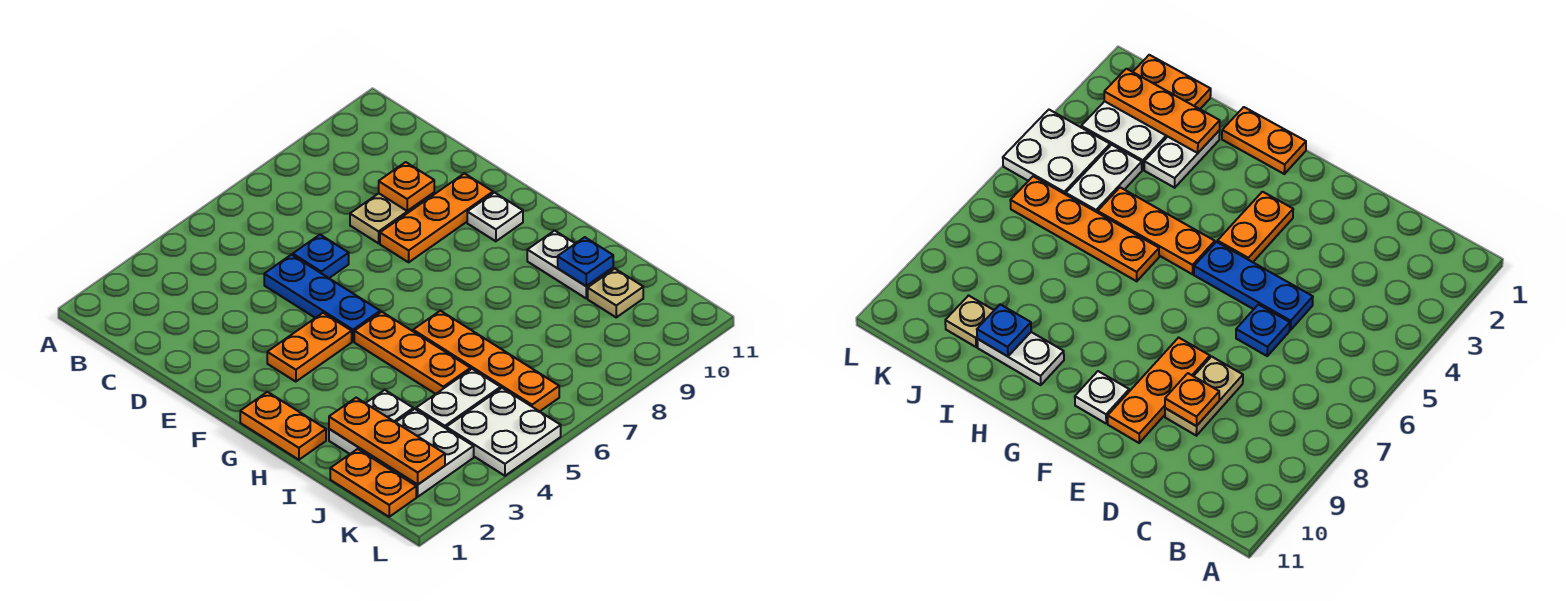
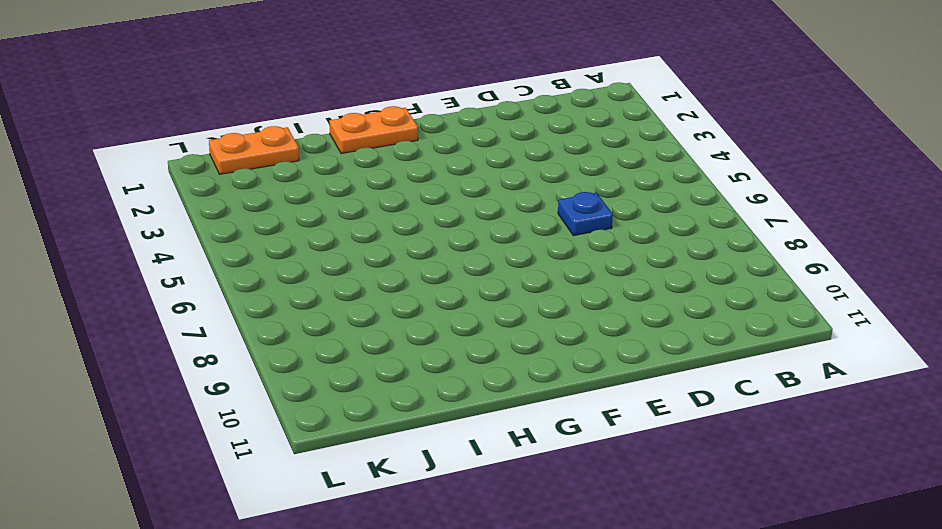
none -> blue plate D5:F5 level 1
none -> tan plate D8:D9 level 1
none -> orange plate E8:E10 level 1

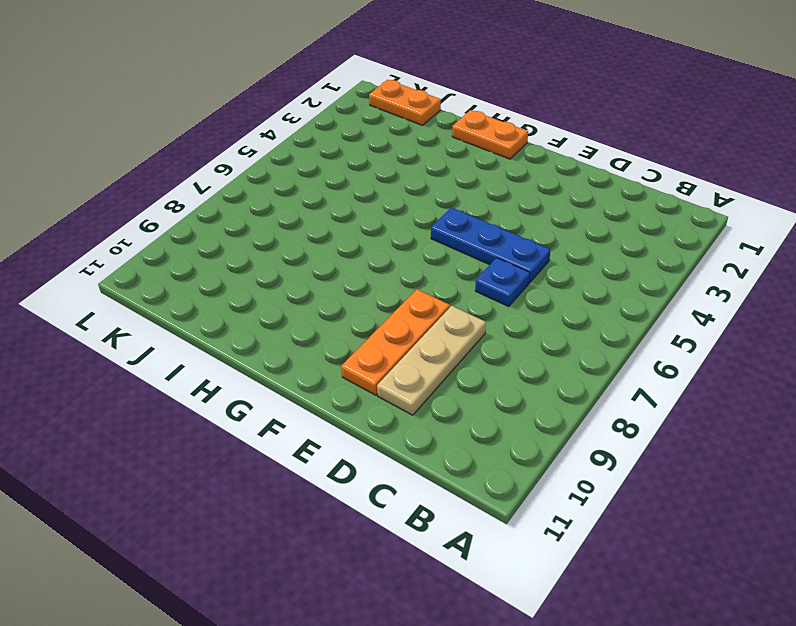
tan plate D8:D10 level 1 -> tan plate D8:D9 level 1
none -> orange plate F3:F4 level 1
none -> white plate F10 level 1
none -> orange plate G5:I5 level 1

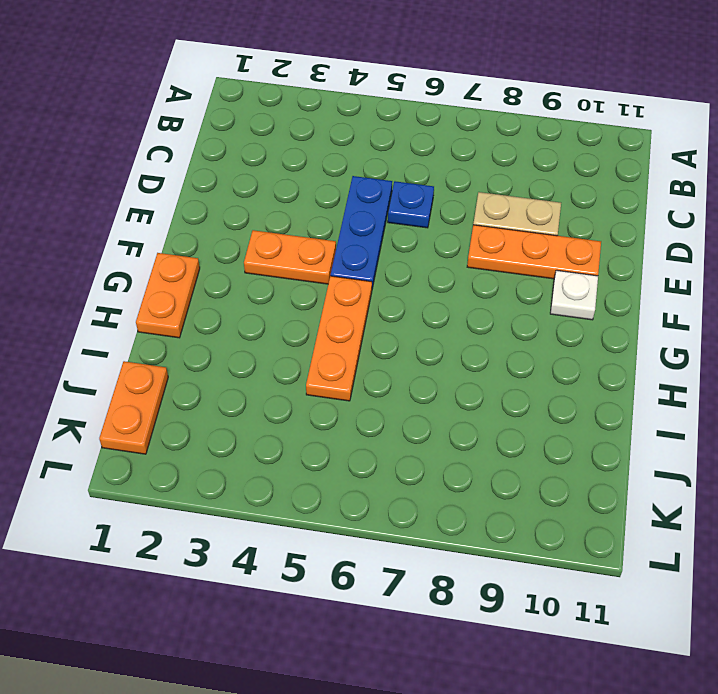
none -> orange plate H6:K6 level 1
none -> white plate H10:I10 level 1
none -> white plate I2:I3 level 1

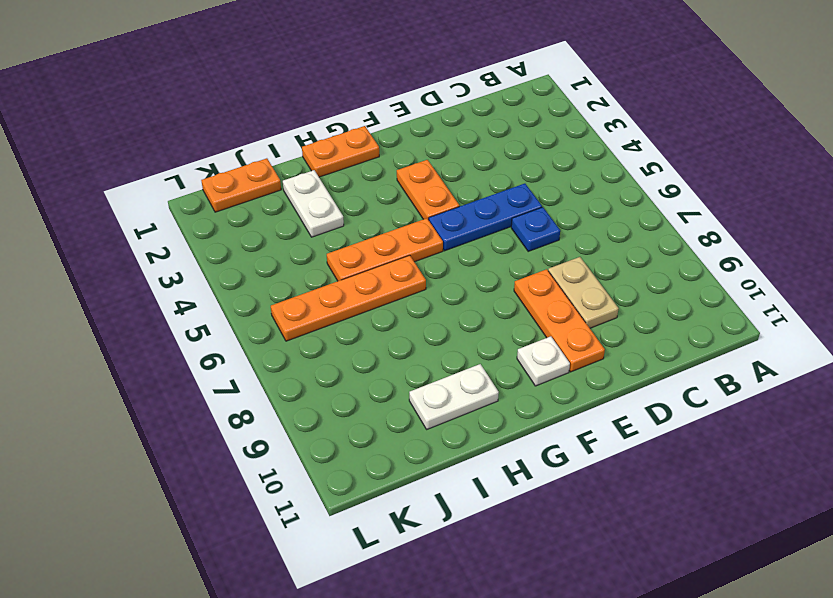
none -> white plate J2:K3 level 1
none -> white plate J4:J5 level 1
none -> tan plate J10 level 1

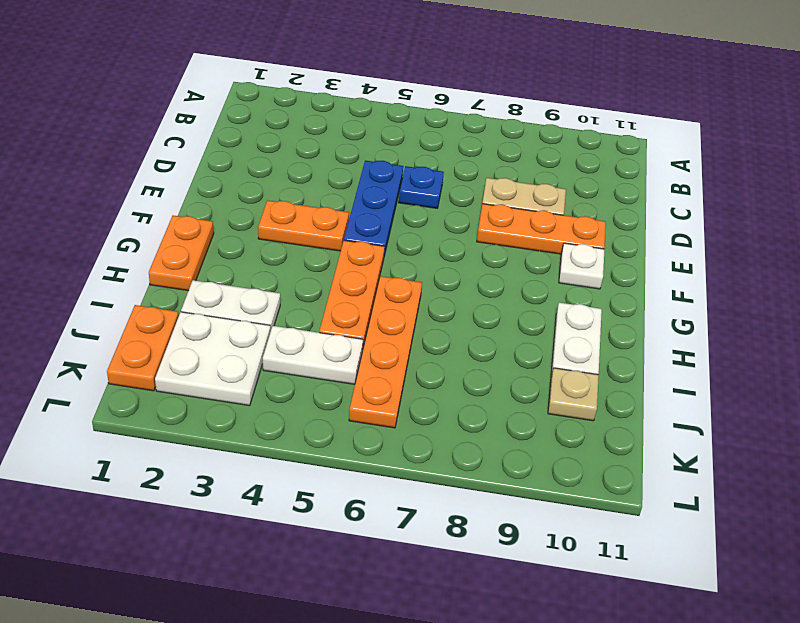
none -> white plate K4:L5 level 1
none -> orange plate D9 level 2
none -> orange plate I2:K2 level 2

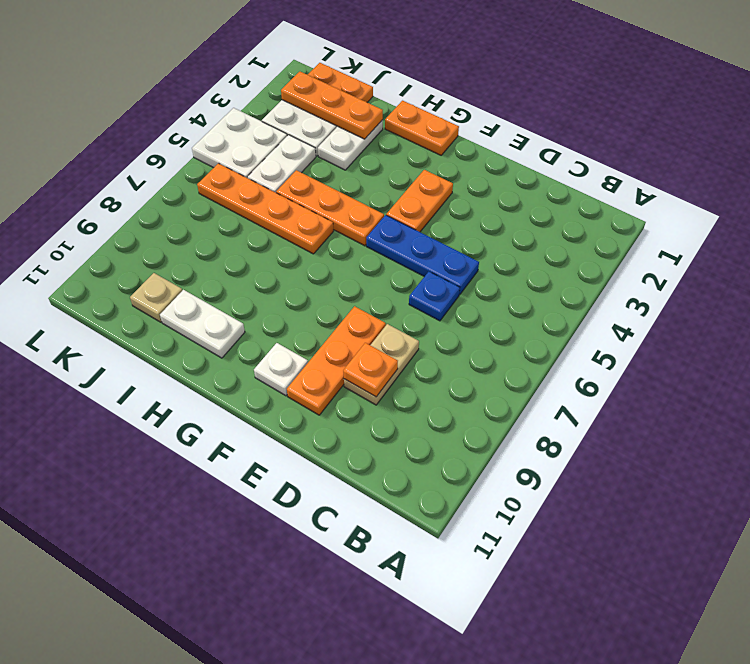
none -> blue plate I10 level 2

